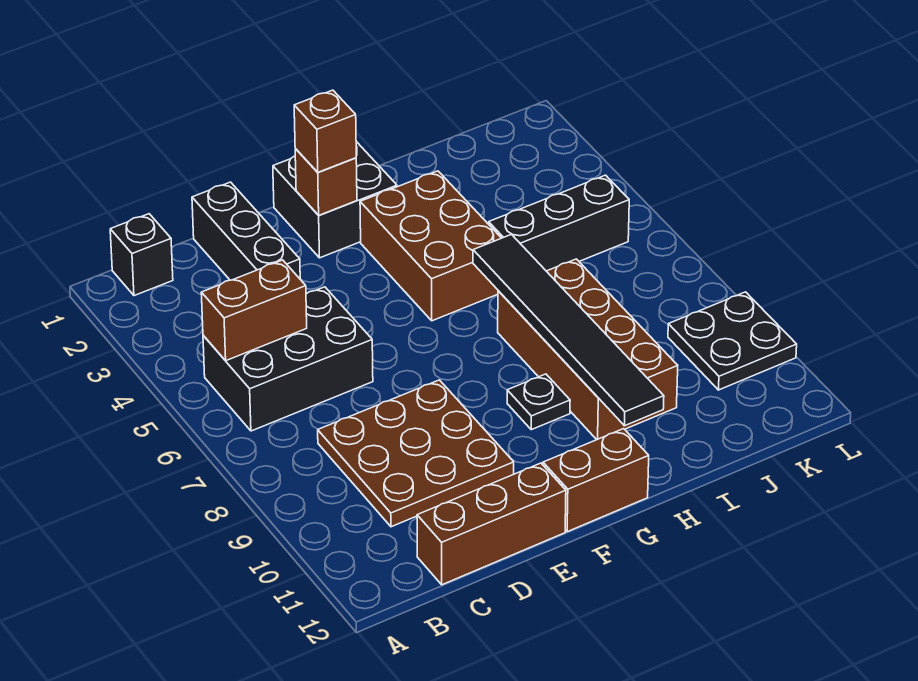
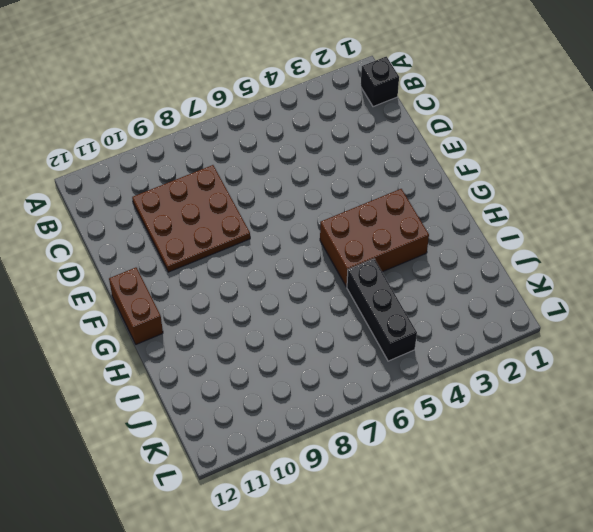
none -> black brick B5:D6 level 1
none -> brown brick C12:E12 level 1
none -> black brick D1:D3 level 1

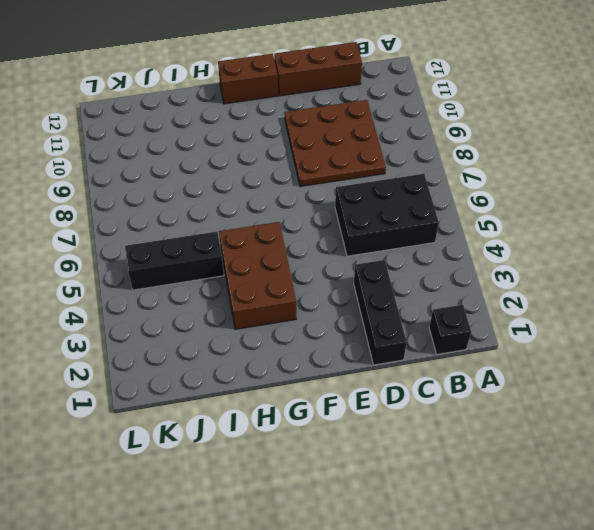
none -> black brick F1:G2 level 1
none -> black plate G9 level 1
none -> brown brick H7:I10 level 1

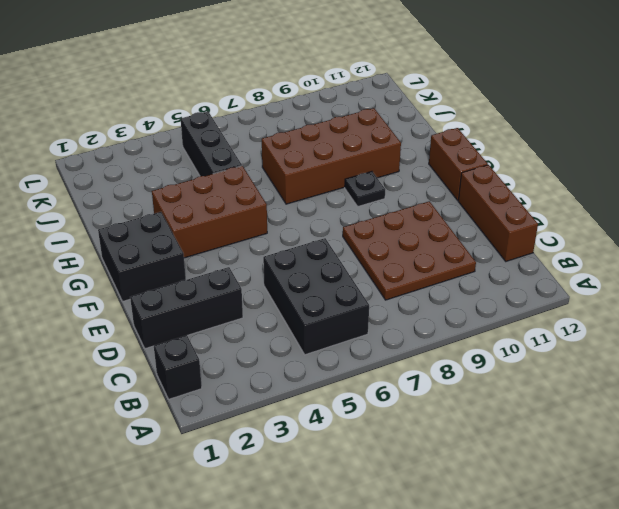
none -> black plate K9:L10 level 1
none -> brown brick B5:C5 level 2
none -> brown brick F2 level 2

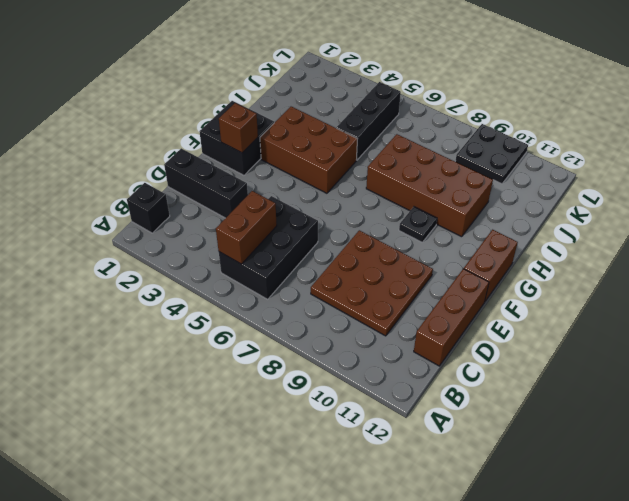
none -> black tile H6:H11 level 2
none -> brown brick F2 level 3

